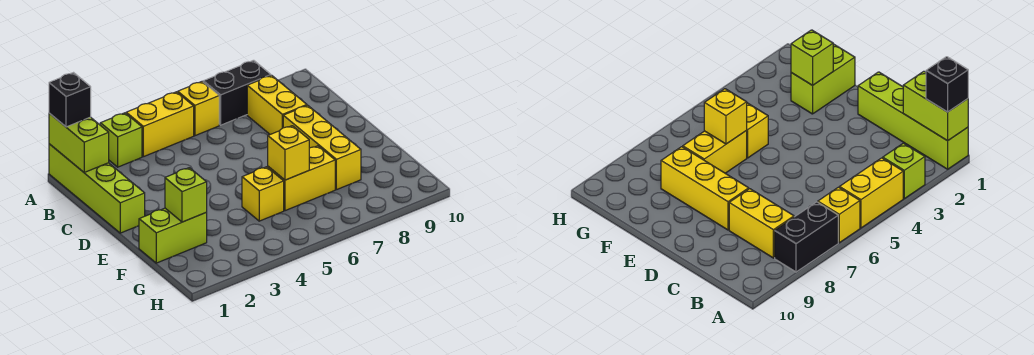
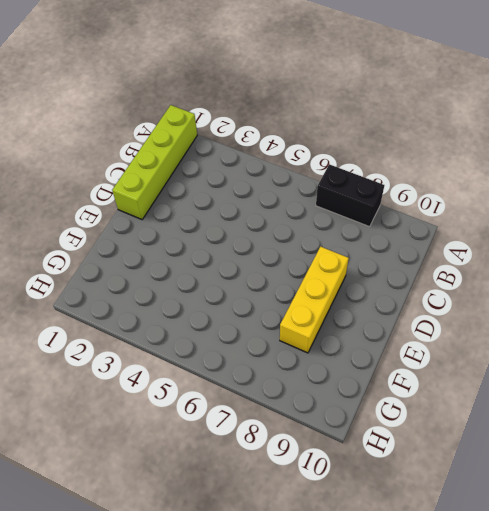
none -> lime brick A3 level 1
none -> yellow brick A4:A5 level 1
none -> yellow brick A6 level 1

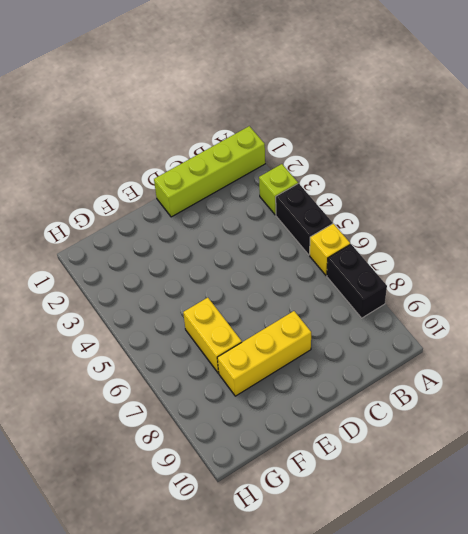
black brick A4:A5 level 1 -> yellow brick A4:A5 level 1
none -> yellow brick B8:C8 level 1
none -> lime brick F1:F2 level 1
none -> yellow brick F5 level 1

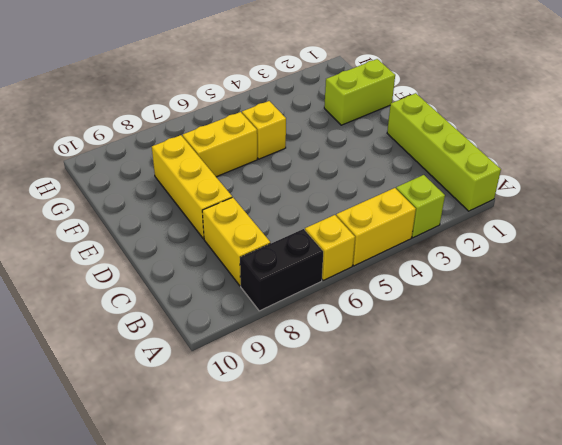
none -> lime brick A1:B1 level 2
none -> lime brick F2 level 2
none -> yellow brick F6 level 2

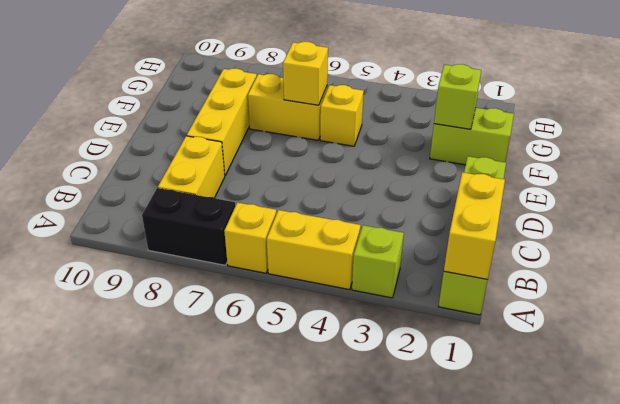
yellow brick A1:B1 level 2 -> lime brick A1:B1 level 2
none -> black brick A1 level 3

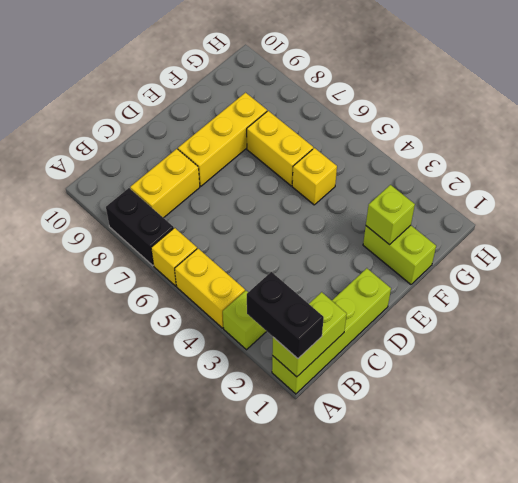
black brick A1:A2 level 3 -> black brick A1 level 3
none -> yellow brick F6 level 2

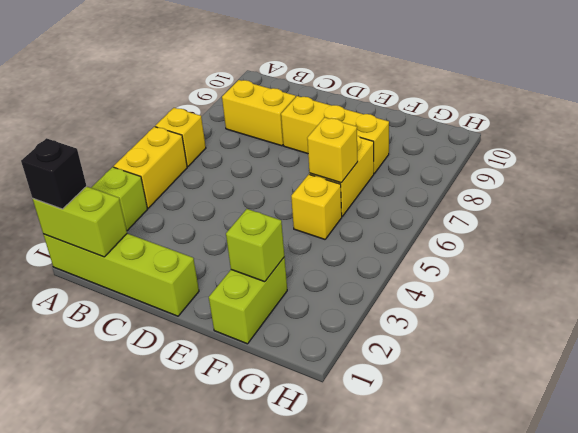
none -> black brick A7:A8 level 1

